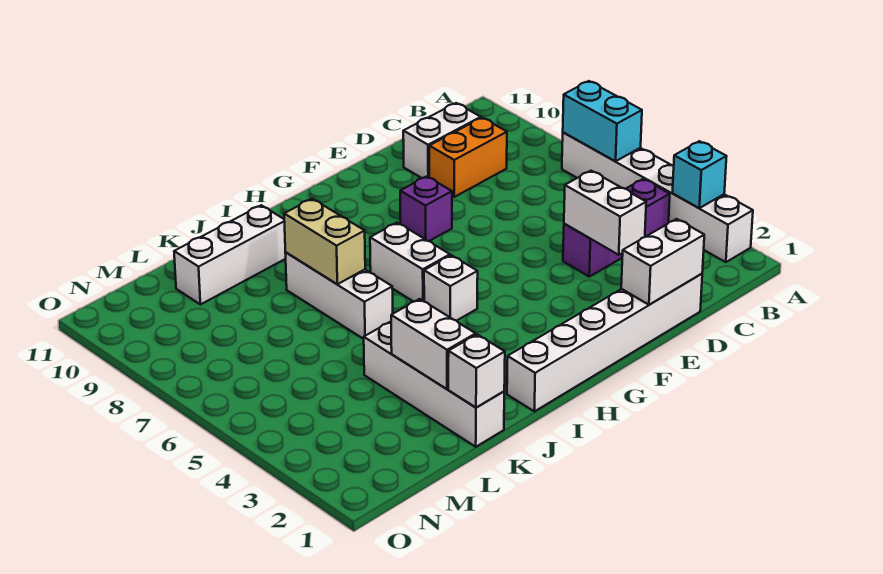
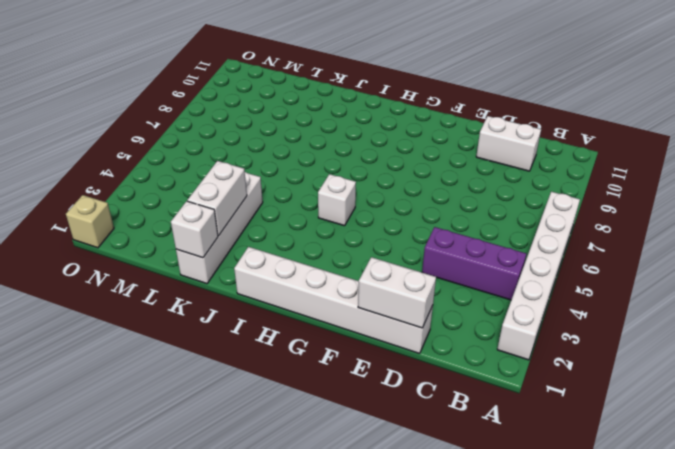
tan brick O1 level 1 -> none
none -> orange brick C9:D9 level 1
none -> purple brick F8 level 1
none -> white brick H6:H7 level 1

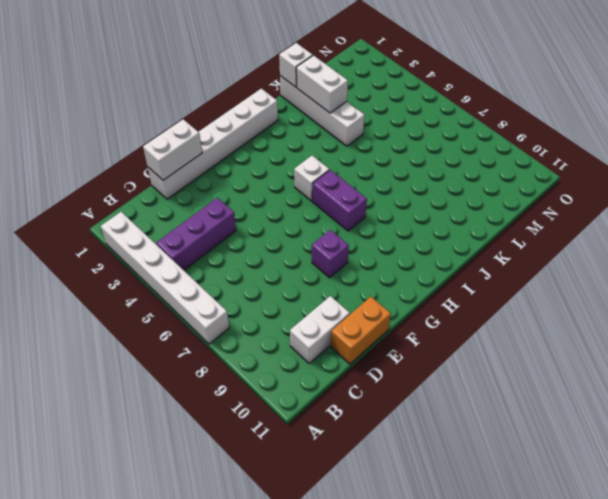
orange brick D11:E11 level 1 -> orange brick C9:D9 level 1
purple brick H6:H7 level 1 -> white brick H6:H7 level 1
none -> white brick J6:J8 level 1
none -> white brick J10:L10 level 1
none -> cyan brick A3 level 2

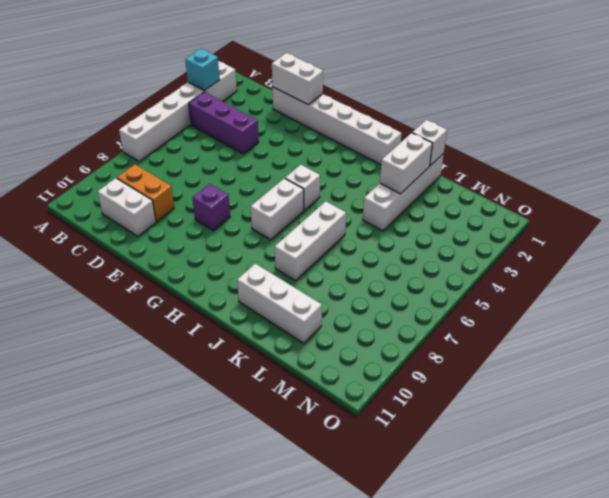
none -> cyan brick A6:A7 level 2
none -> white brick D3:D4 level 2
none -> tan brick J7:J8 level 2

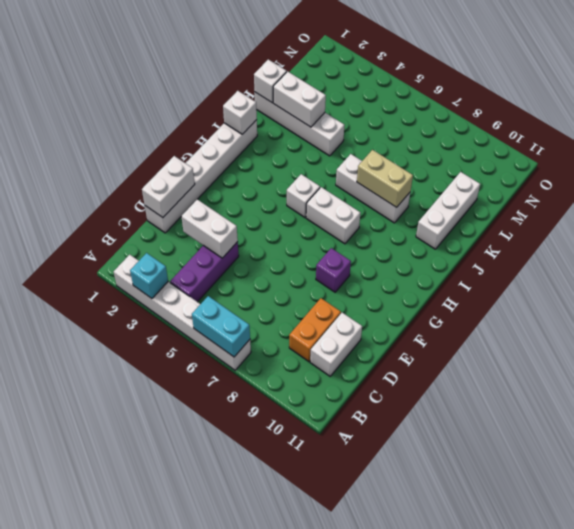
white brick I1 level 2 -> none

